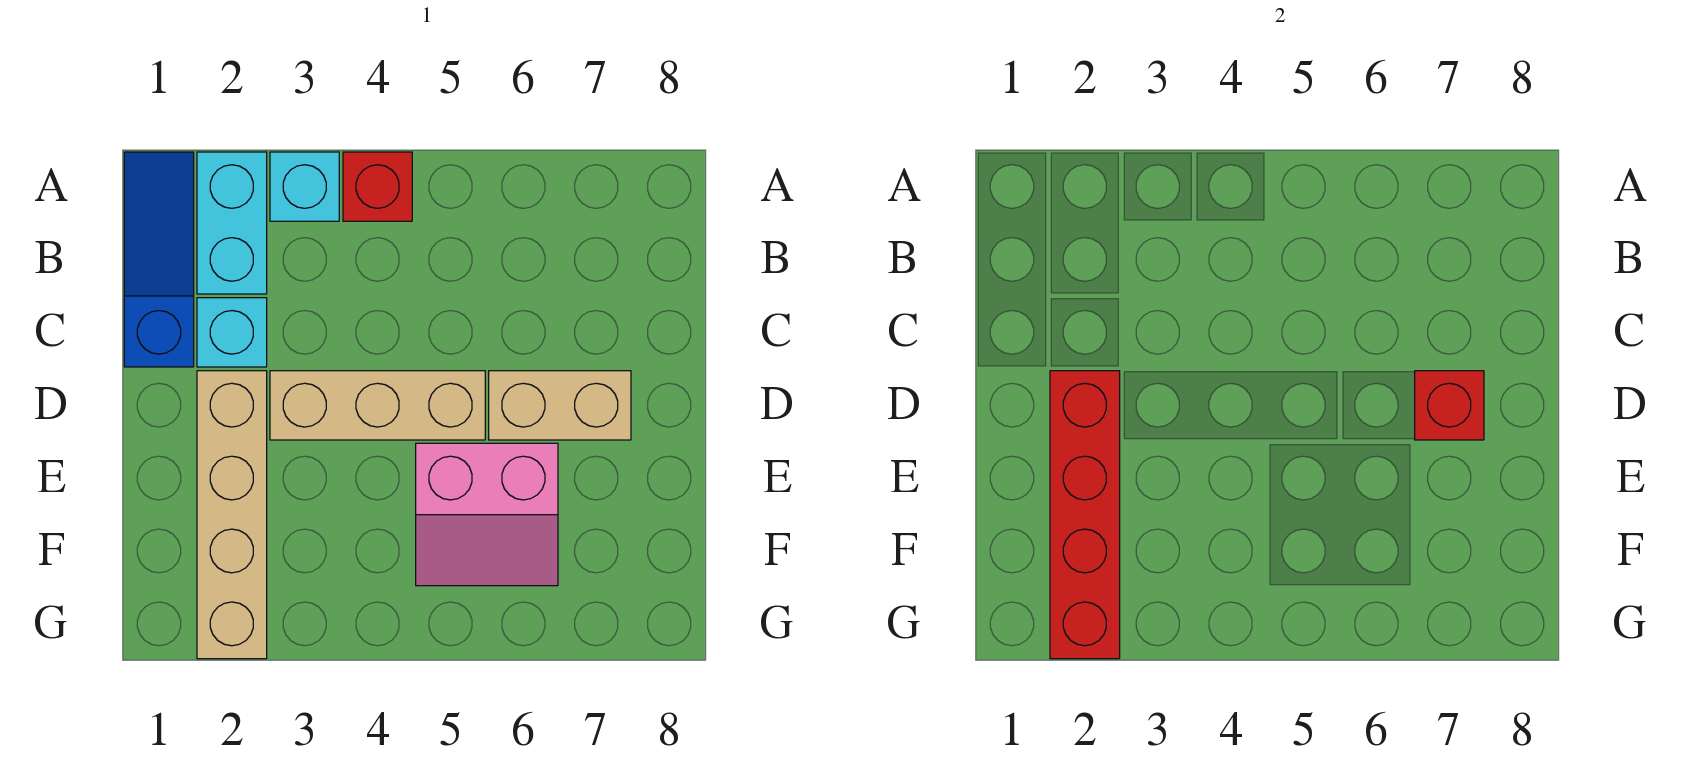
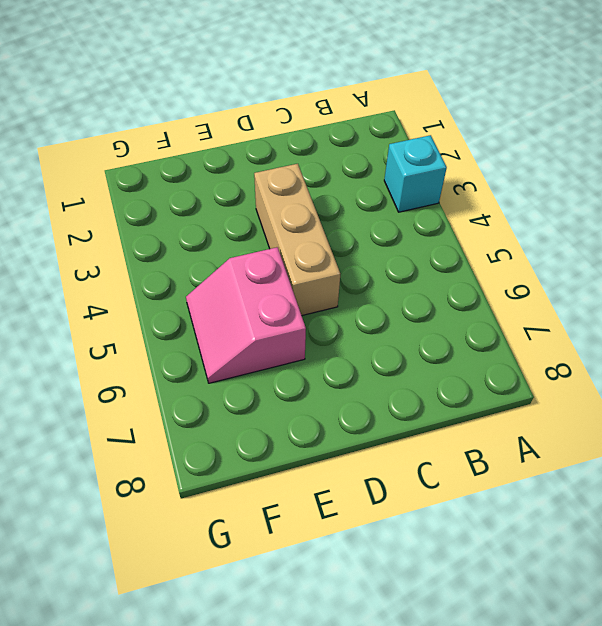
none -> blue slope A1:C1 level 1 top C
none -> cyan brick A2:B2 level 1

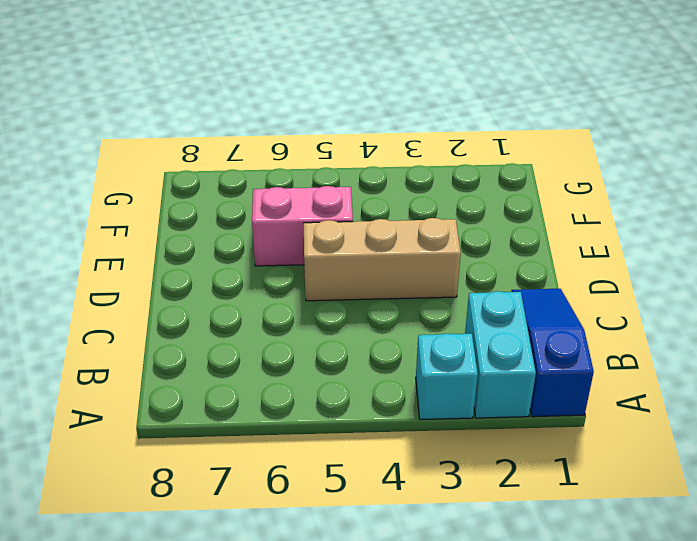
blue slope A1:C1 level 1 top A -> blue slope A1:C1 level 1 top C
none -> red brick A4 level 1
none -> cyan brick C2 level 1

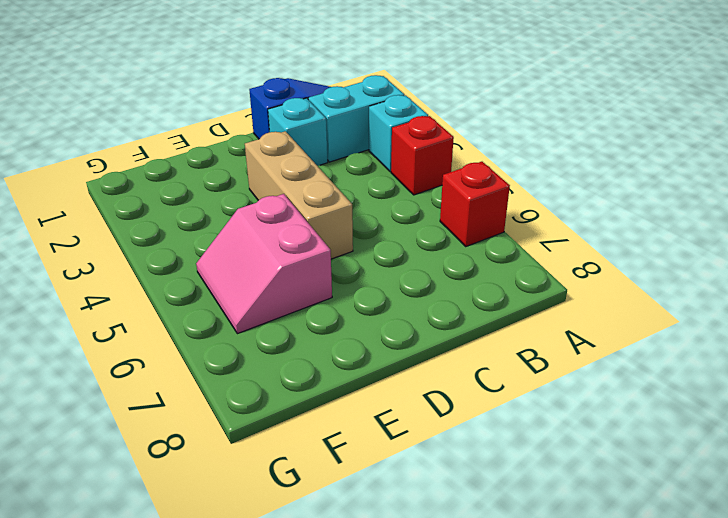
red brick A6 level 1 -> red brick D7 level 2
none -> tan brick D2:G2 level 1
none -> tan brick D6:D7 level 1

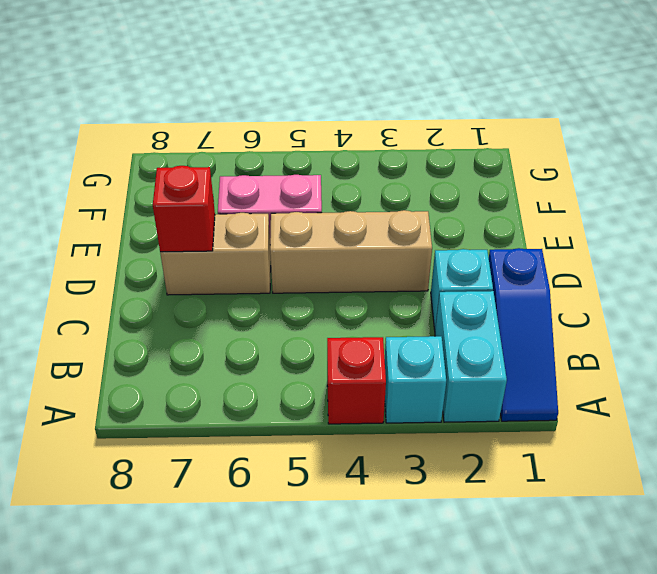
none -> tan brick D2:G2 level 1
none -> red brick D2:G2 level 2

